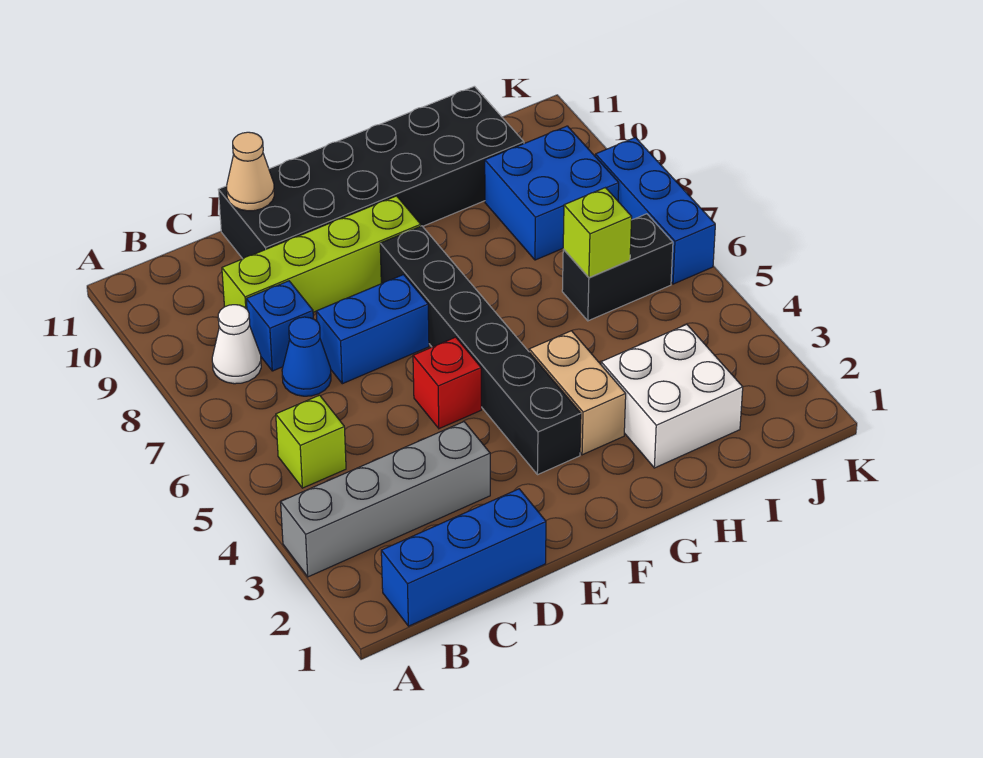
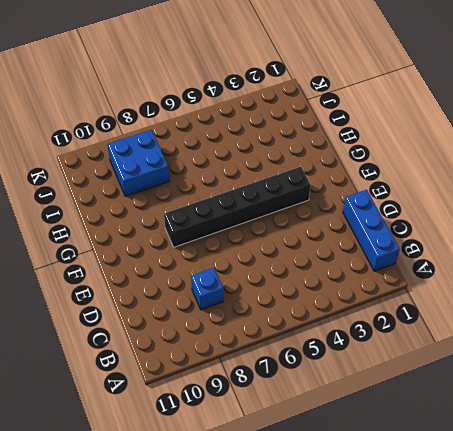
none -> grey brick A3:D3 level 1
none -> lime brick B5 level 1
none -> white cone B8 level 1

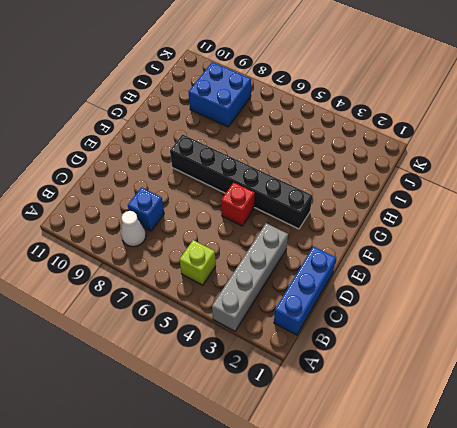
none -> blue cone C7 level 1
none -> lime brick C9:F9 level 1
none -> blue brick D7:E7 level 1

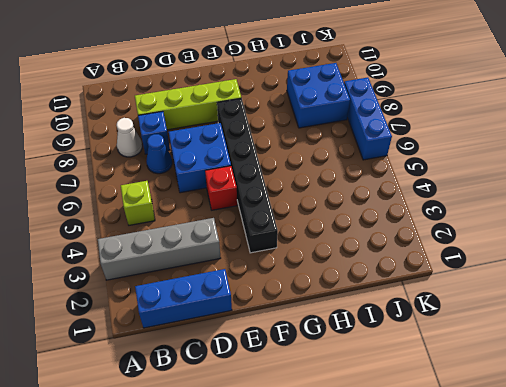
blue brick D6:E7 level 1 -> blue brick D7:E7 level 1
none -> black brick D10:I11 level 1
none -> tan brick G3:G4 level 1
none -> white brick H2:I3 level 1

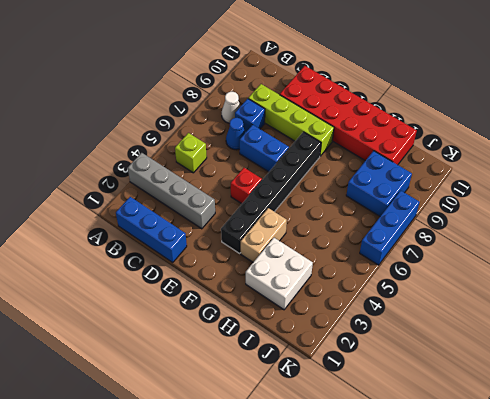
red brick D10:I11 level 1 -> black brick D10:I11 level 1
none -> black brick I6:J6 level 1
none -> tan cone D11 level 2
none -> lime brick I6 level 2

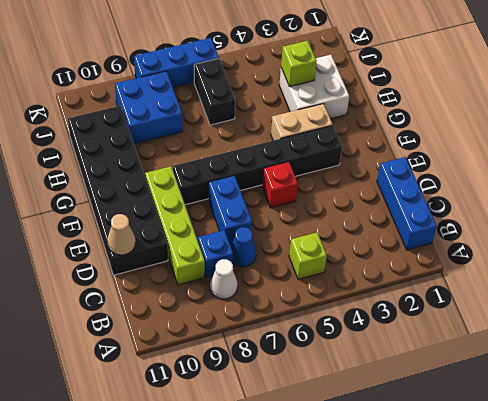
lime brick I3 level 2 -> lime brick I6 level 2
none -> grey brick A3:D3 level 1

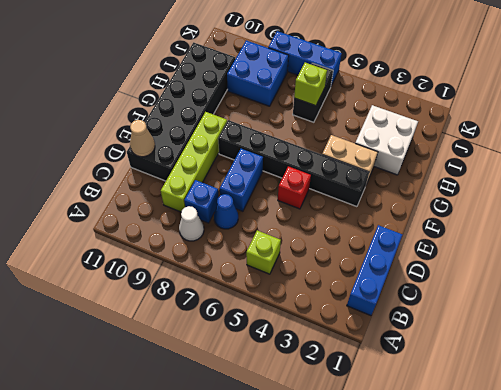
none -> grey brick A3:D3 level 1

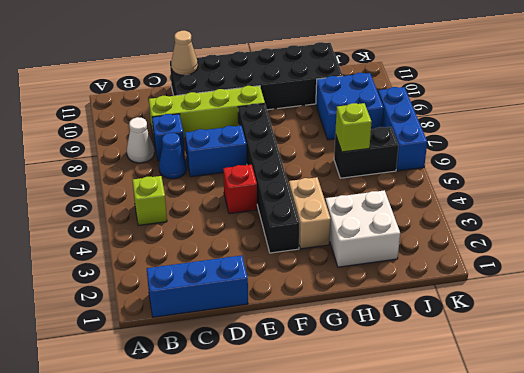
none -> grey brick A3:D3 level 1

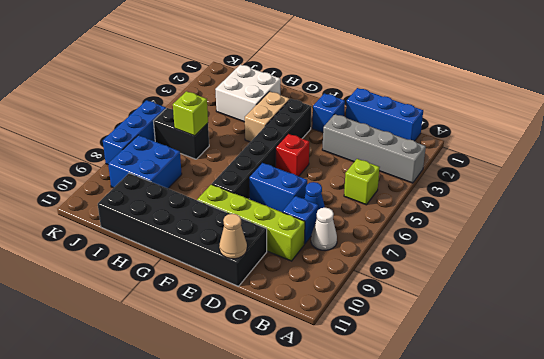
blue brick E2 level 1 -> none

